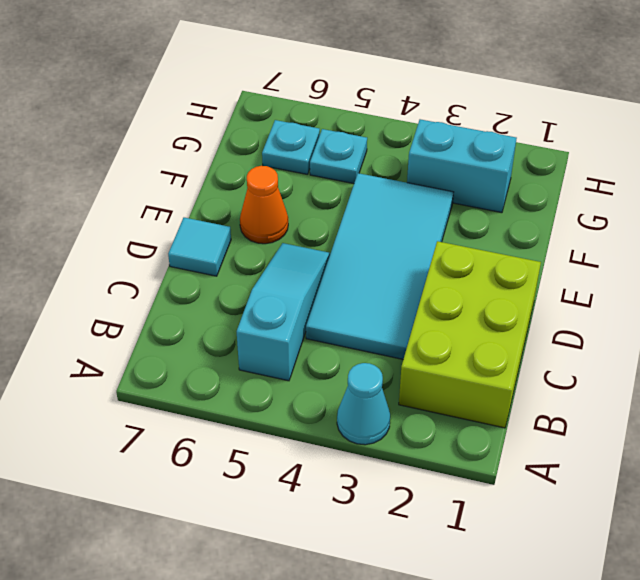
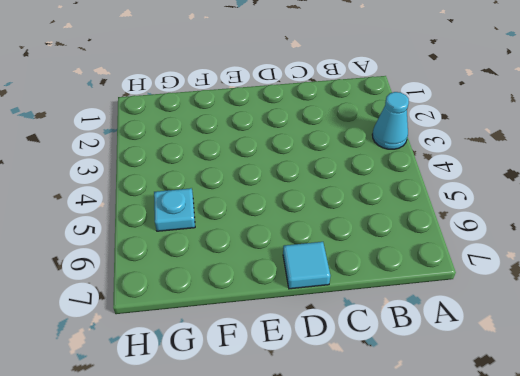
none -> lime brick B1:D2 level 1
none -> cyan slope B5:D5 level 1 top B

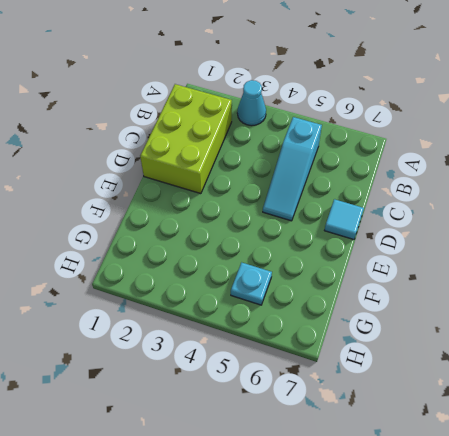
none -> cyan tile C3:F4 level 1
none -> orange cone E6 level 1

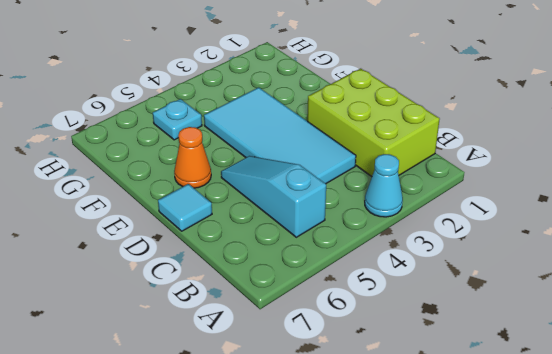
none -> cyan brick G2:G3 level 1
none -> cyan plate G6 level 1

